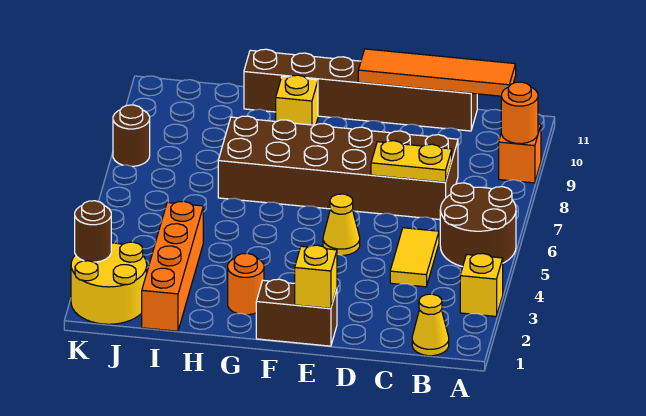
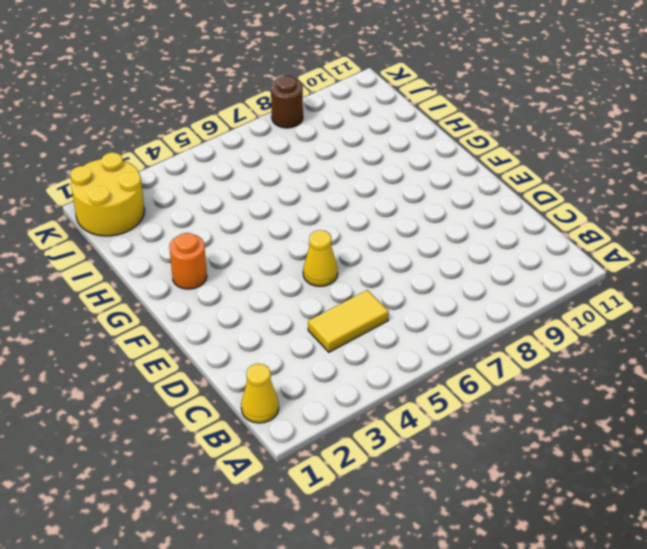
none -> yellow brick A3 level 1
none -> brown round brick A5:B6 level 1
none -> orange brick A9 level 1

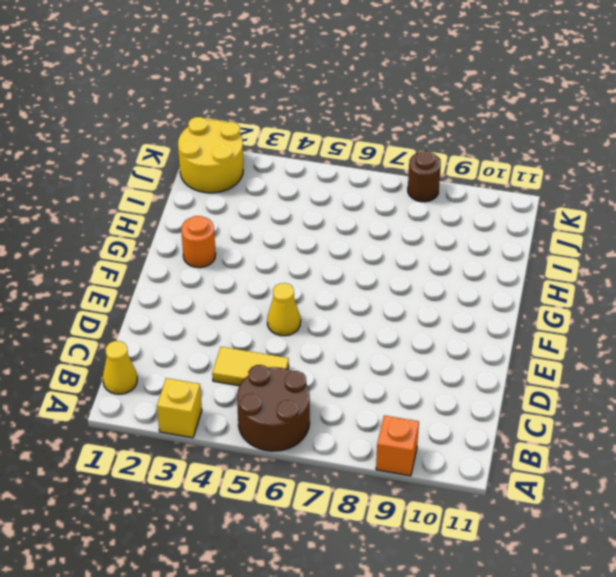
none -> brown brick C7:H8 level 1
none -> brown brick C11:H11 level 1
none -> brown brick E1:F1 level 1

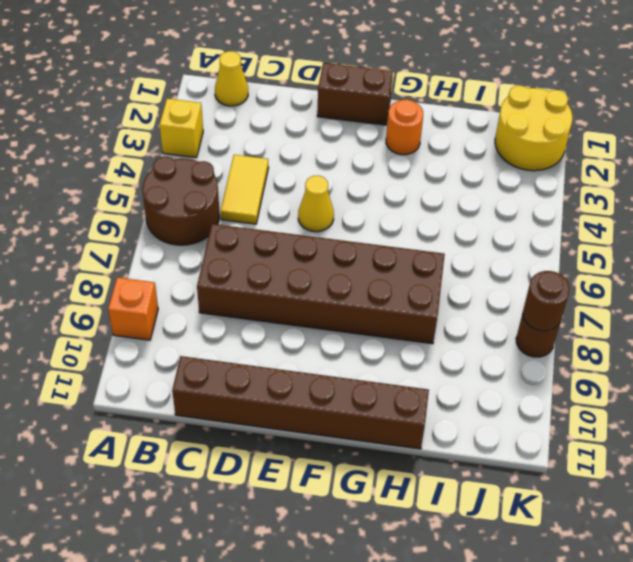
brown round brick K8 level 2 -> brown round brick K2 level 2
none -> yellow brick G10 level 1
none -> orange brick I1:I4 level 1
none -> orange round brick A9 level 2

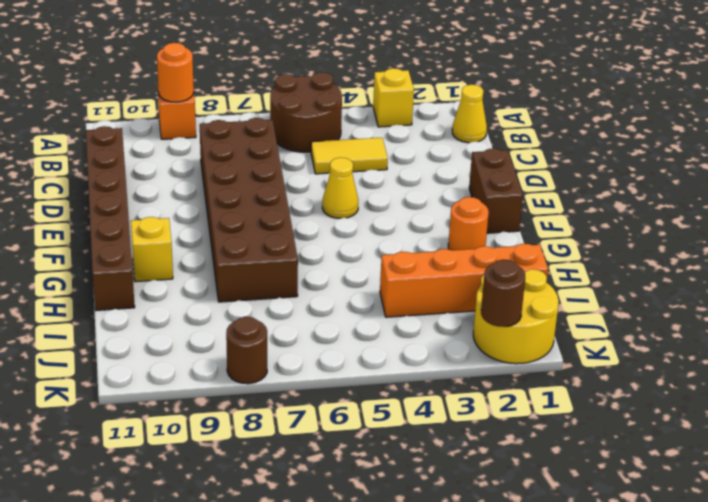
none -> orange tile B11:E11 level 2
none -> yellow plate C7:D7 level 2
none -> yellow brick E1 level 2

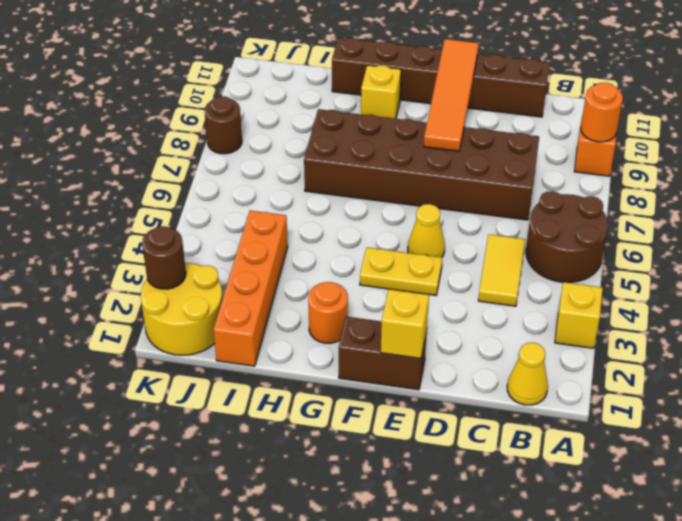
yellow plate E4:F4 level 1 -> yellow plate C7:D7 level 2
orange tile E8:E11 level 2 -> orange tile B11:E11 level 2

